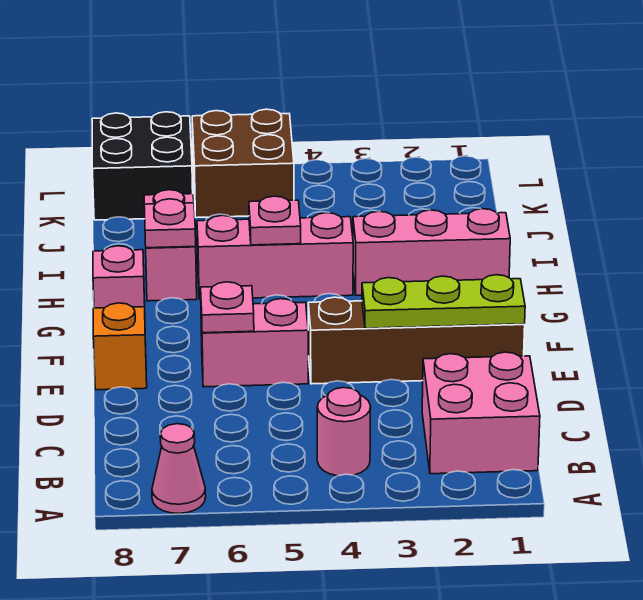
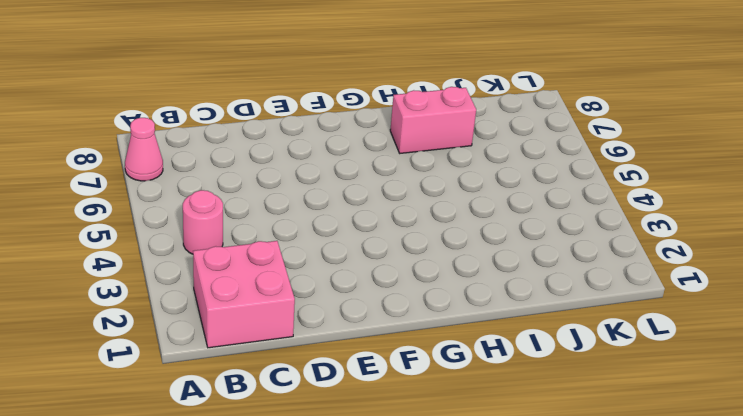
none -> brown brick E1:E4 level 1
none -> pink brick E5:E6 level 1
none -> orange brick E8 level 1

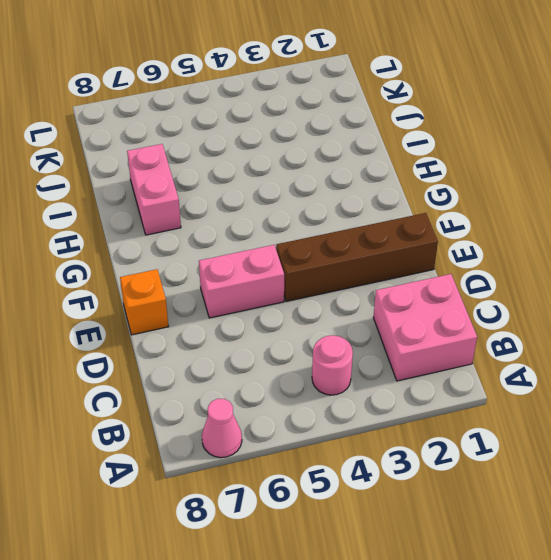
none -> pink brick G8 level 1
none -> pink brick H1:H3 level 1
none -> pink brick H4:H6 level 1

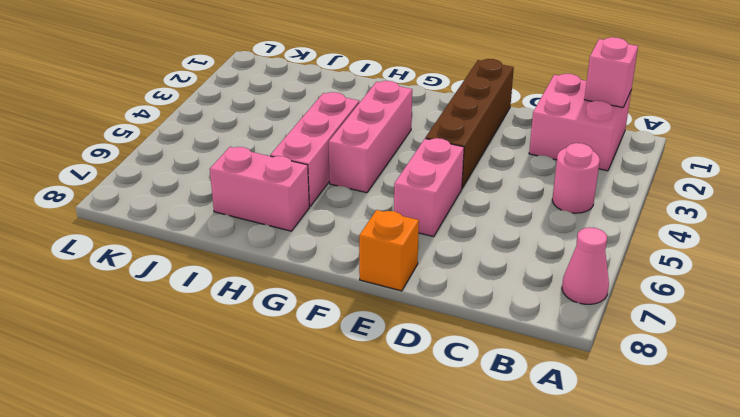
pink brick B1 level 2 -> pink brick G8 level 1
pink brick G3:G5 level 1 -> pink brick H1:H3 level 1
none -> brown brick K5:L6 level 1
none -> black brick K7:L8 level 1
none -> lime plate E1:E3 level 2

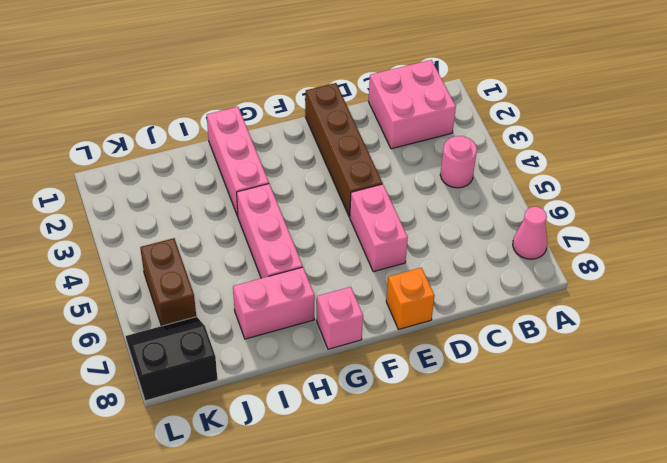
brown brick K5:K6 level 1 -> brown brick K5:L6 level 1
black slope K7:L8 level 1 top 8 -> black brick K7:L8 level 1
none -> lime plate E1:E3 level 2
none -> pink plate E6 level 2
none -> pink plate H5 level 2

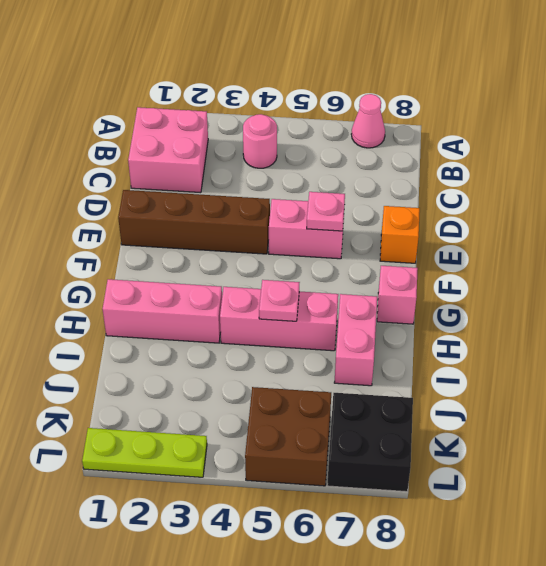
lime plate L1:L3 level 1 -> lime plate E1:E3 level 2
none -> pink plate H7 level 2

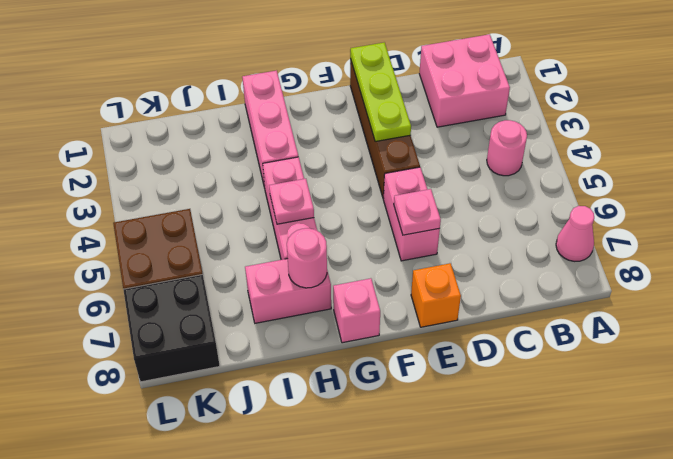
pink round brick H7 level 2 -> pink plate H7 level 2

